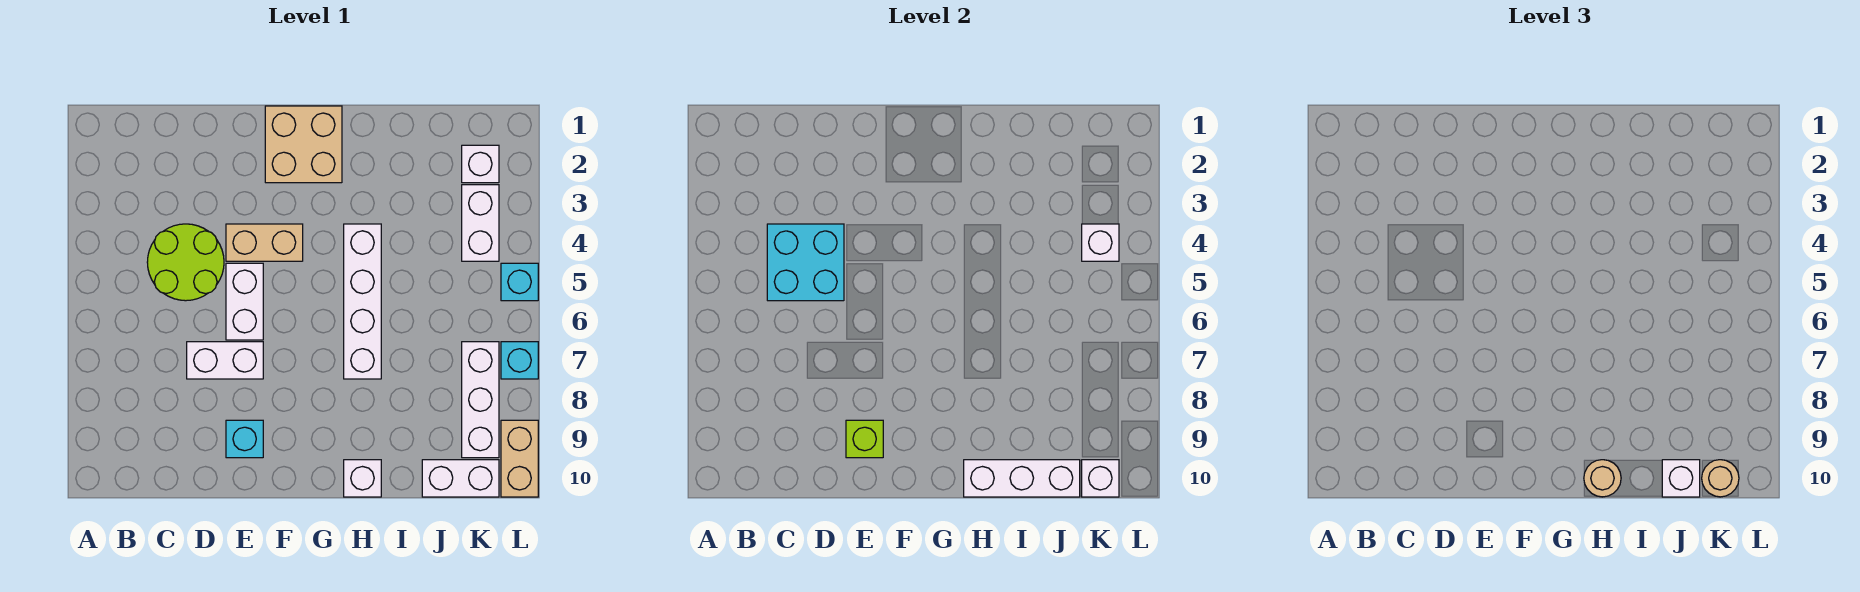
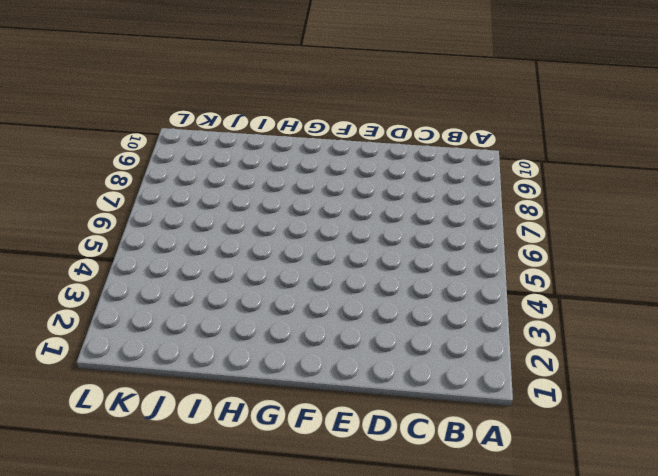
none -> lime round brick C4:D5 level 1
none -> white brick D7:E7 level 1
none -> tan brick E4:F4 level 1

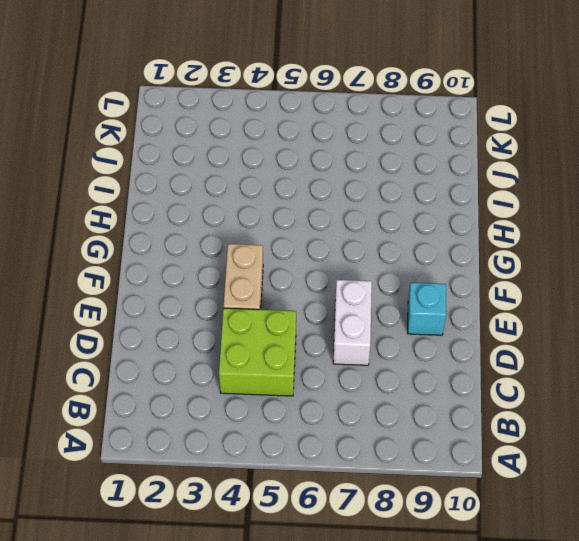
lime brick C4:D5 level 1 -> lime round brick C4:D5 level 1
none -> white brick E5:E6 level 1
none -> tan brick F1:G2 level 1
none -> white brick H4:H7 level 1

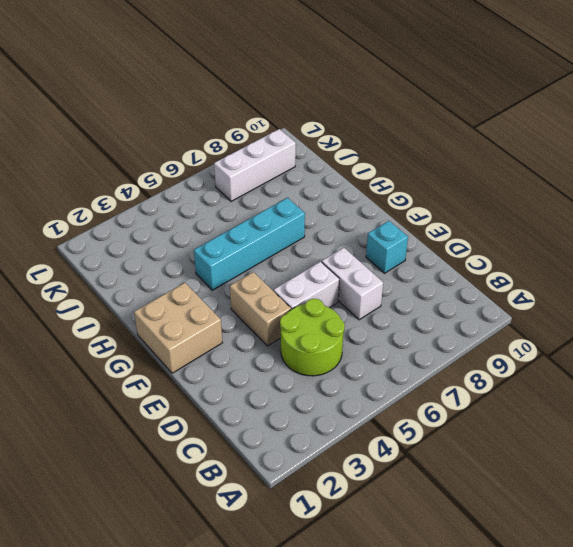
cyan brick H4:H7 level 1 -> white brick H4:H7 level 1
none -> white brick H10 level 1
none -> white brick J10:K10 level 1
none -> white brick K2 level 1

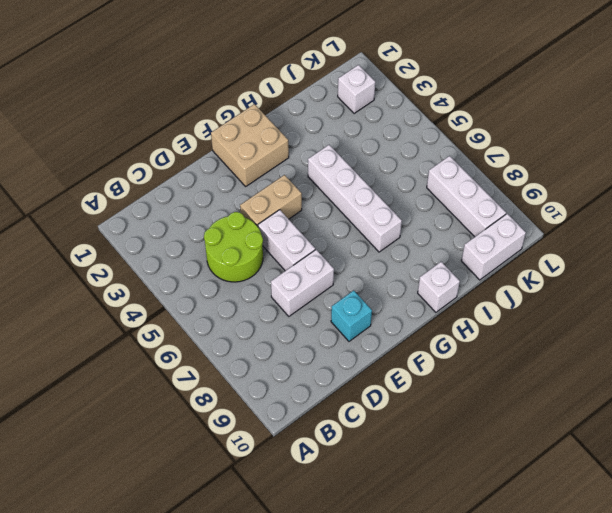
none -> white brick K3:K4 level 1
none -> cyan brick L5 level 1
none -> cyan brick L7 level 1

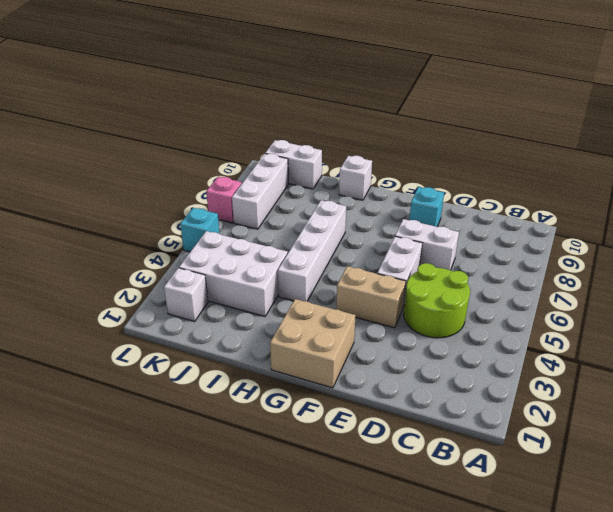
white brick I3:K4 level 1 -> white brick K3:K4 level 1
pink brick L7 level 1 -> cyan brick L7 level 1
none -> tan brick L9:L10 level 1
none -> cyan brick C4:D5 level 2
none -> lime brick E9 level 2

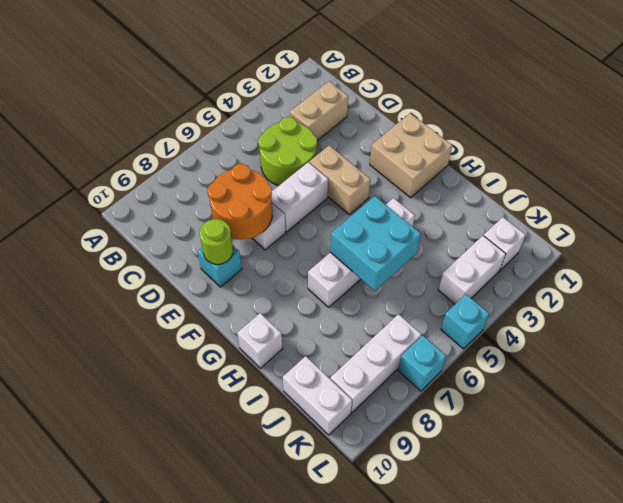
tan brick C2:C3 level 1 -> tan brick L9:L10 level 1
orange round brick D7:E8 level 2 -> none
lime round brick E9 level 2 -> lime brick E9 level 2
cyan brick H5:I6 level 2 -> cyan brick C4:D5 level 2
none -> white brick H10:J10 level 2
none -> white brick K4 level 2
none -> white brick K10 level 2

